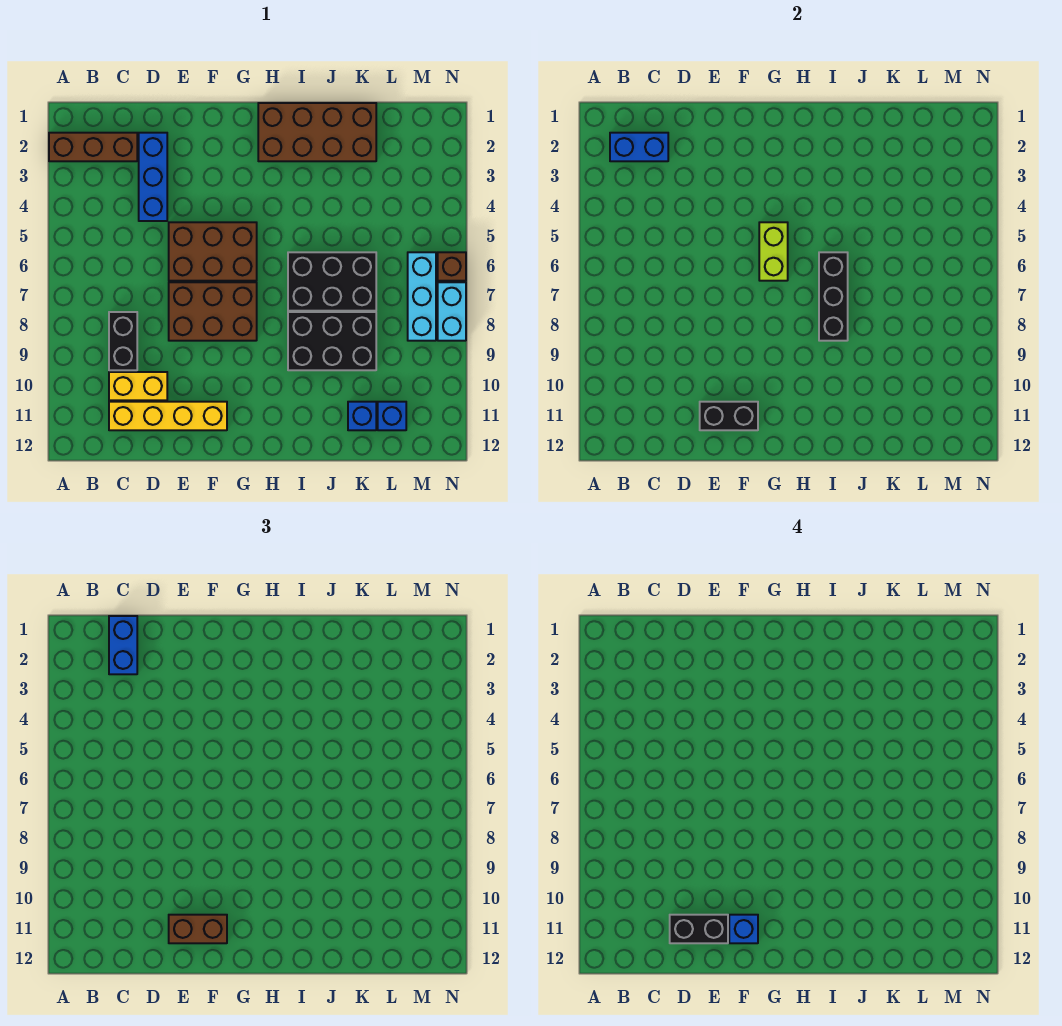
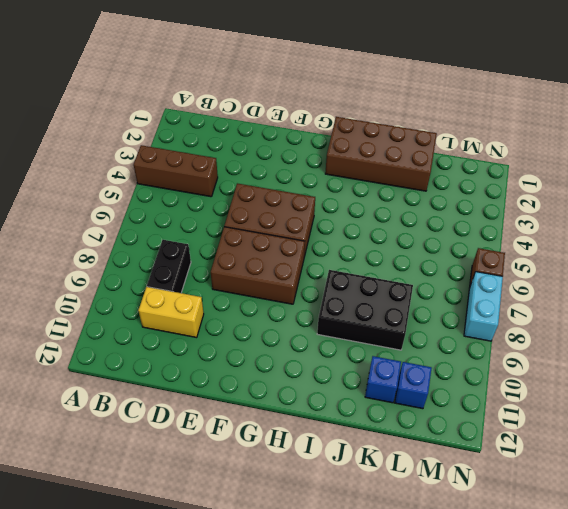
brown brick A4:C4 level 1 -> brown brick A2:C2 level 1
none -> yellow brick C11:F11 level 1
none -> blue brick D2:D4 level 1
none -> black brick I6:K7 level 1

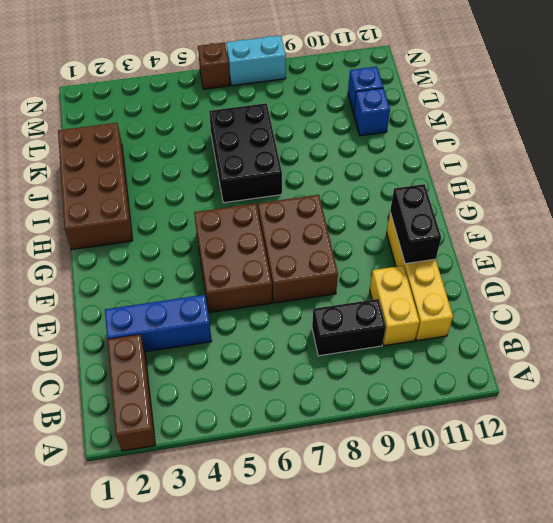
none -> black brick I8:K9 level 1
none -> cyan brick M6:M8 level 1
none -> blue brick B2:C2 level 2

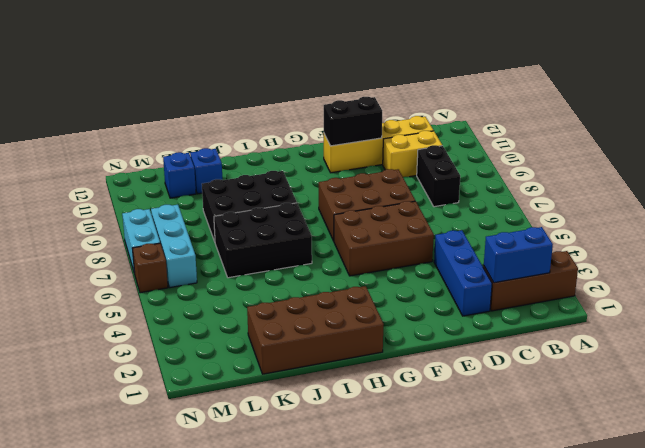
none -> lime brick G5:G6 level 2
none -> black brick I6:I8 level 2
none -> blue brick C1:C2 level 3

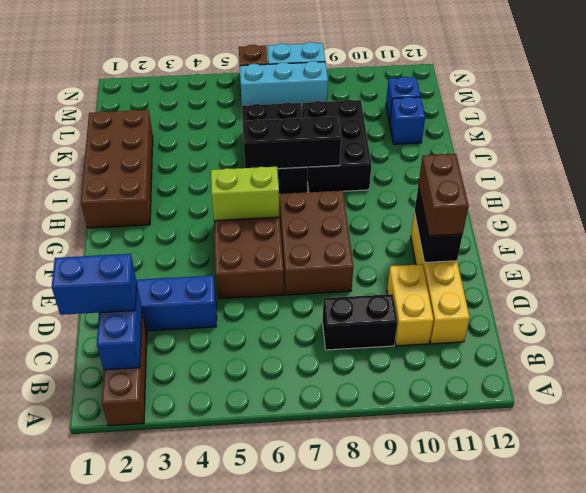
none -> black brick D11:E11 level 4
none -> blue brick F11 level 4

